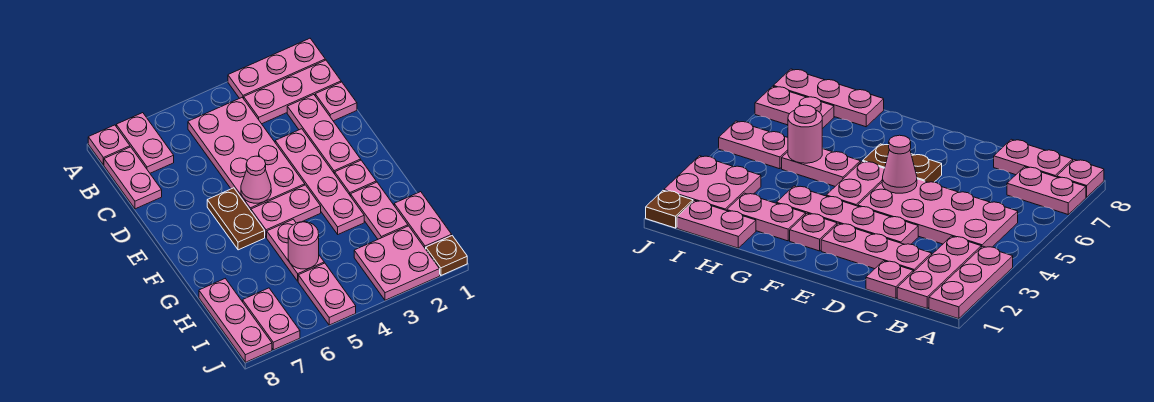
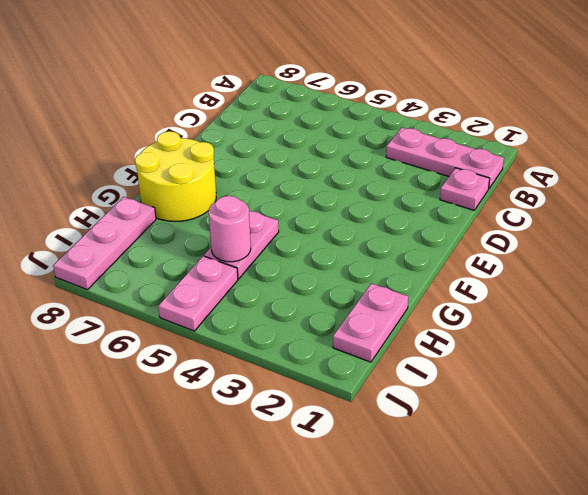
yellow round brick F7:G8 level 1 -> none
none -> pink plate A1:A3 level 1
none -> pink plate A7:B7 level 1
none -> pink plate A8 level 1

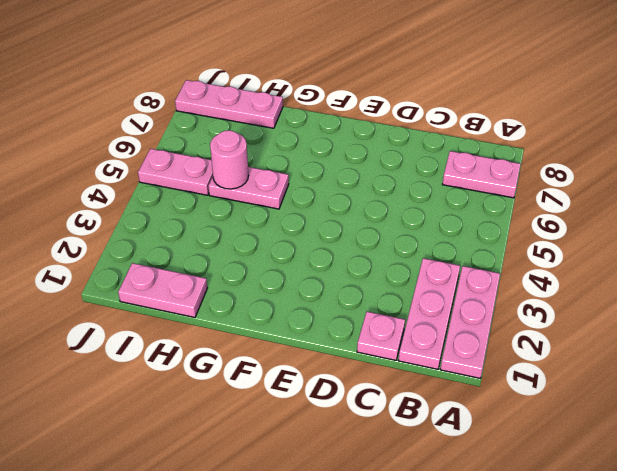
none -> pink plate A8 level 1
none -> pink plate B4:E5 level 1
none -> pink plate B8:C8 level 1

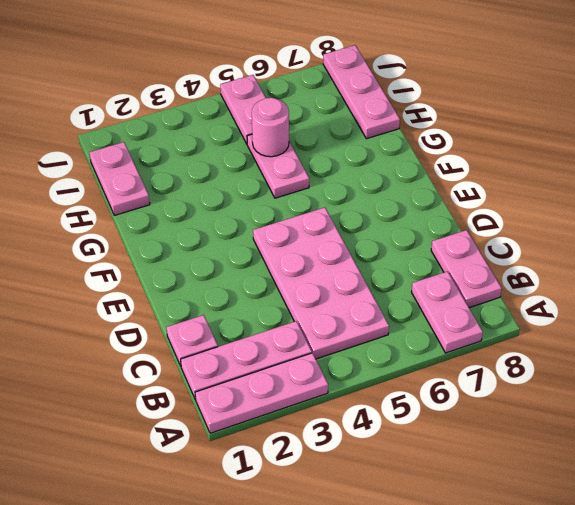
none -> pink plate A8 level 1
none -> pink plate C2:E2 level 1
none -> pink plate D3:G3 level 1

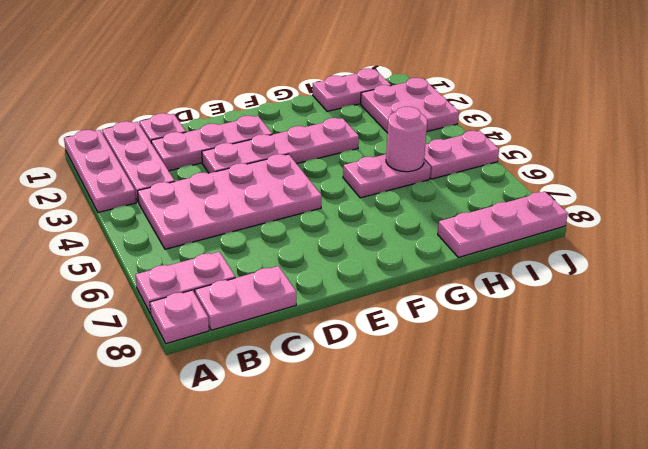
none -> brown plate E6:F6 level 1
none -> pink plate F2 level 1
none -> pink plate F4:F5 level 1

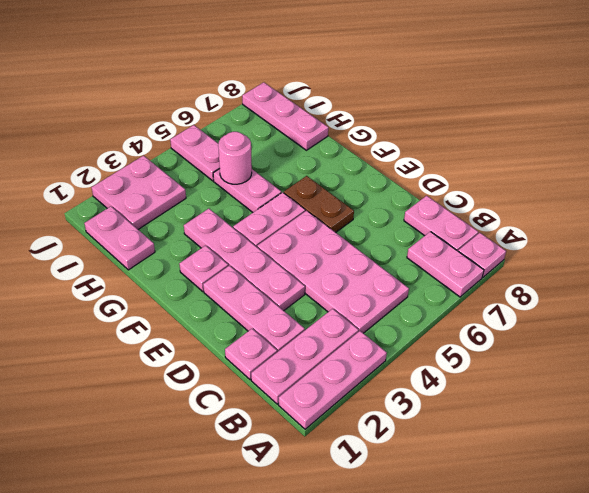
none -> pink plate G2:H2 level 1
none -> pink plate I7:J7 level 1
none -> brown plate J1 level 1

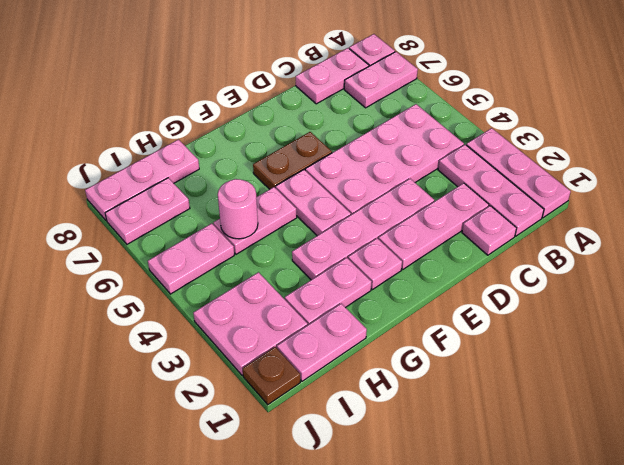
none -> pink cone E5 level 2

